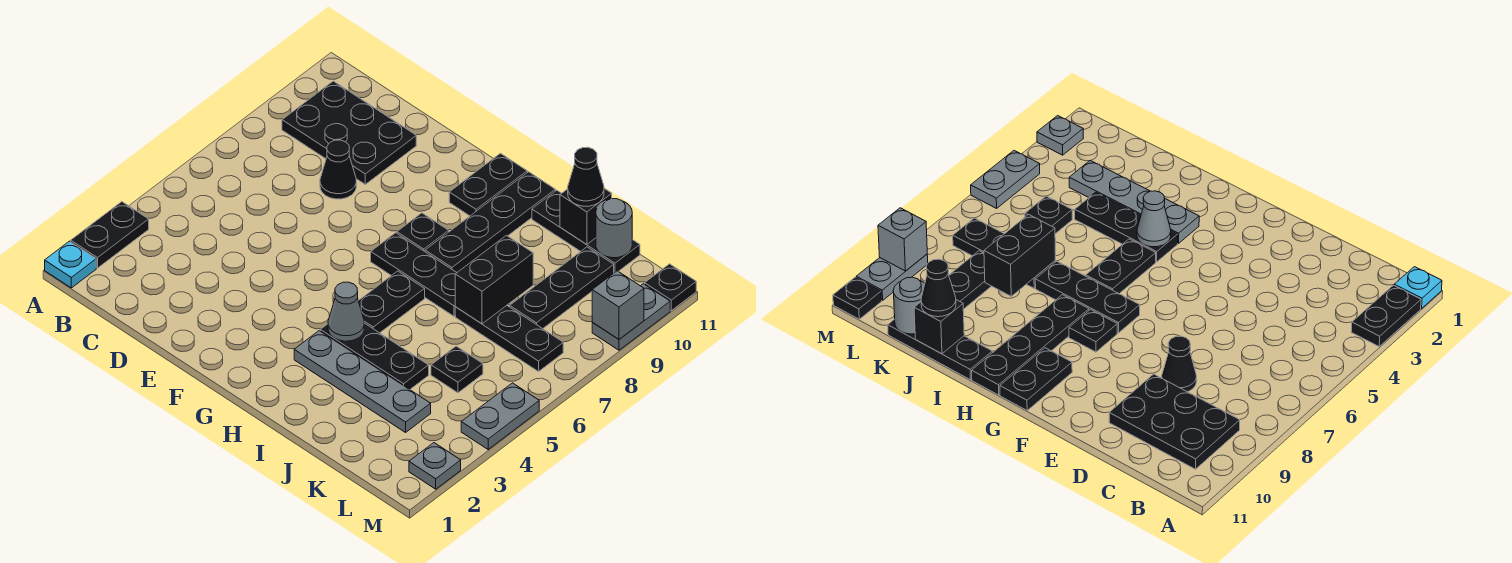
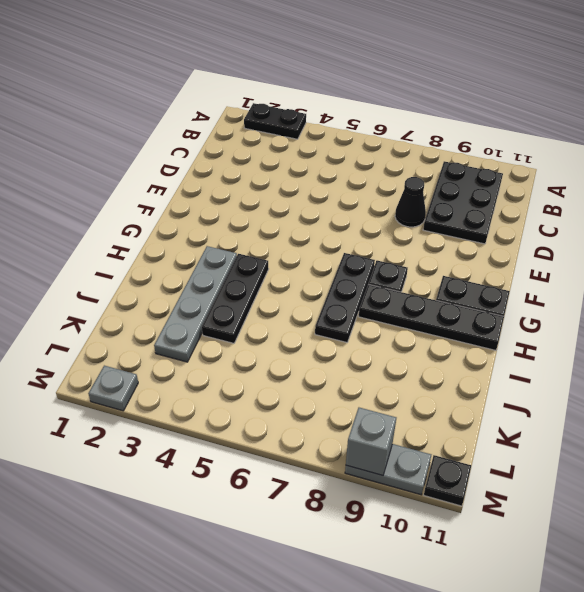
none -> cyan plate A1 level 1
none -> black plate H5:H6 level 1
none -> black plate I11:K11 level 1

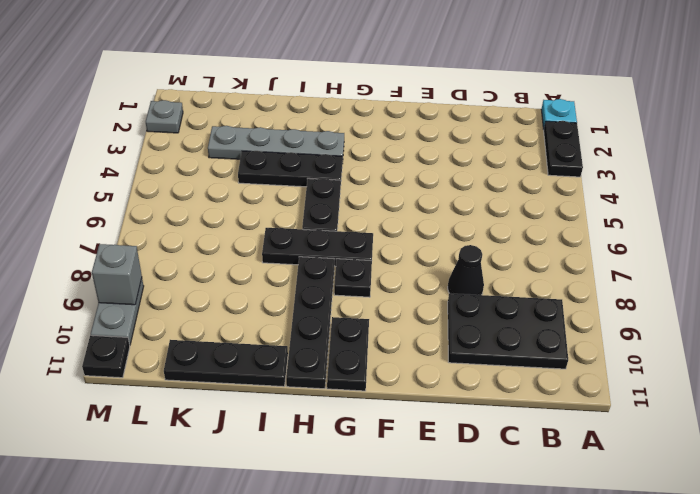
none -> black plate J7:L7 level 1
none -> black plate K5 level 1
none -> black plate K8:K10 level 1

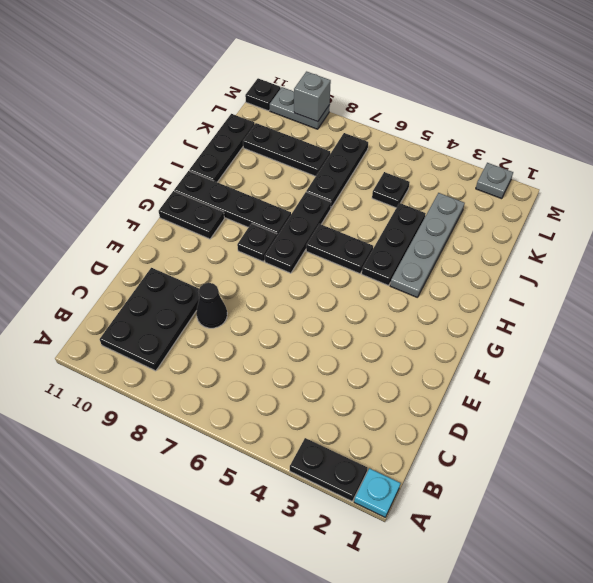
none -> grey plate M4:M5 level 1
none -> grey cone H4 level 2
none -> black brick J7:J8 level 2

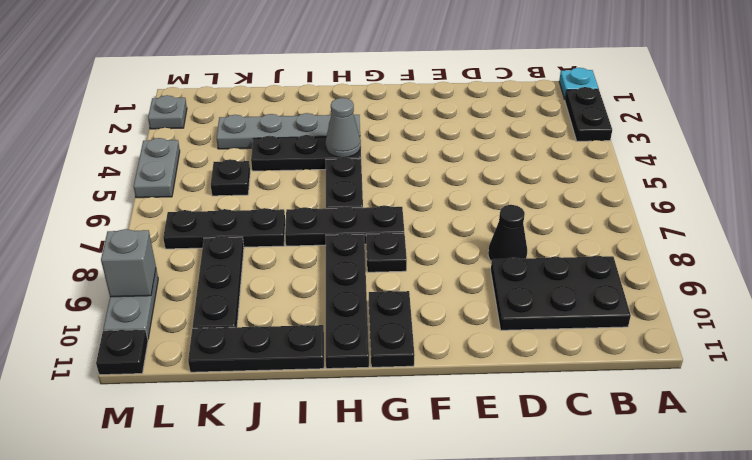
none -> black brick J7:J8 level 2
none -> black brick J11 level 2
none -> grey round brick K11 level 2

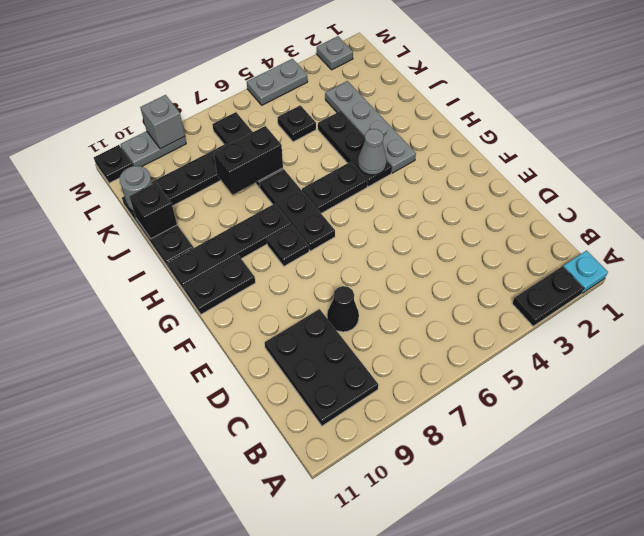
none -> black cone J11 level 3

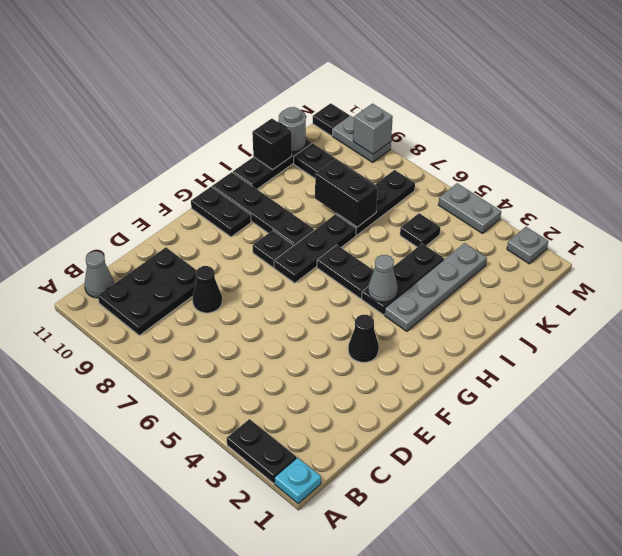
grey cone B11 level 1 -> none
black cone F3 level 1 -> black cone J11 level 3

